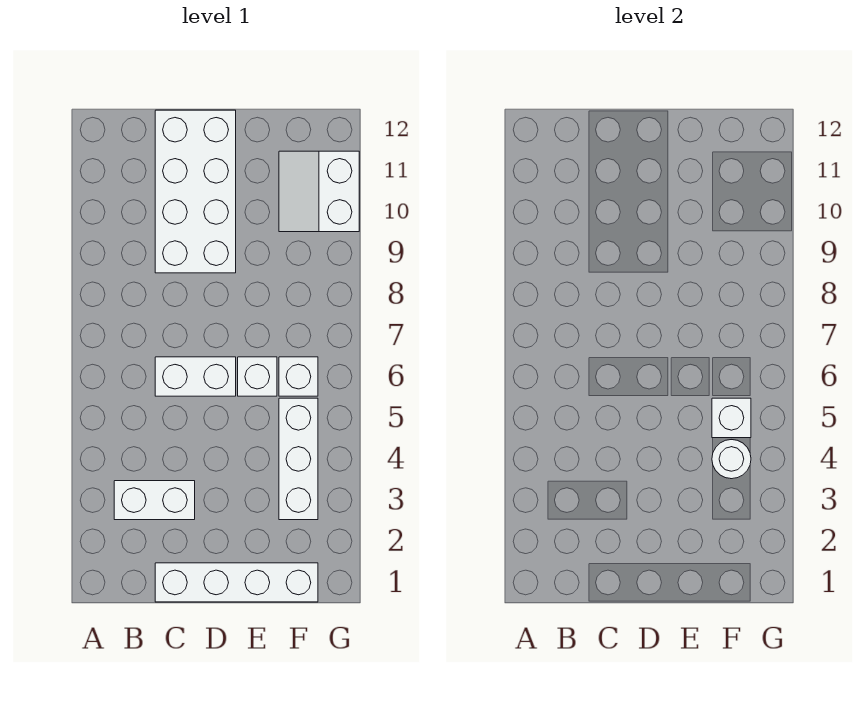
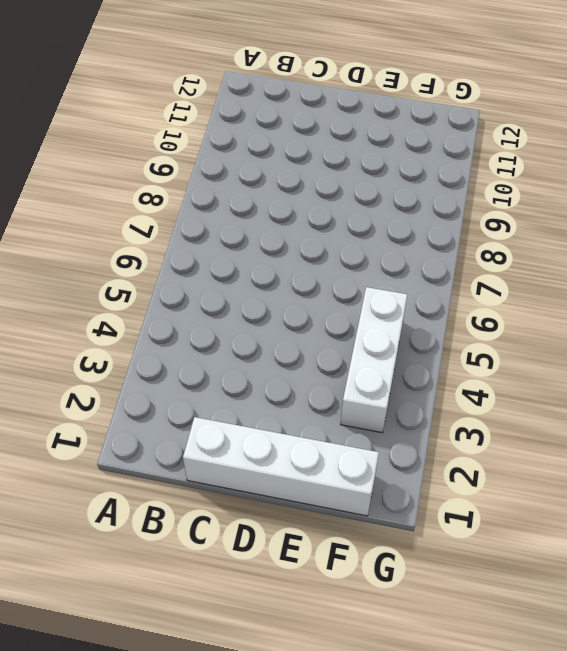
none -> white brick B3:C3 level 1
none -> white brick C6:D6 level 1

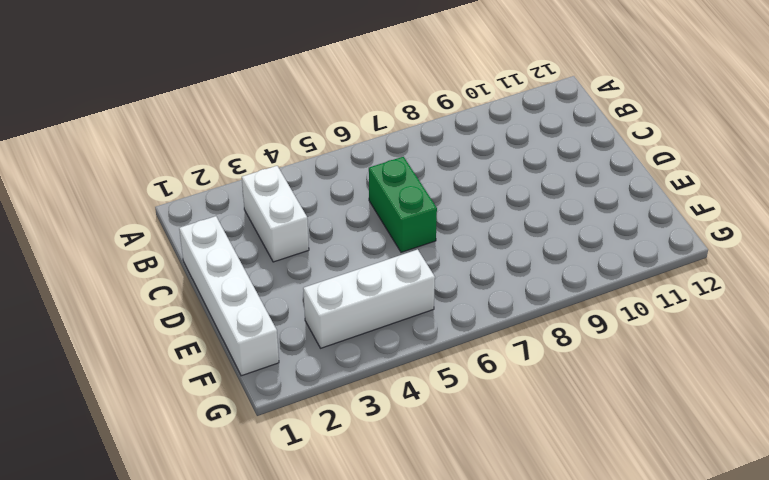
green brick C6:D6 level 1 -> white brick C6:D6 level 1
none -> white brick C9:D12 level 1
none -> white brick E6 level 1

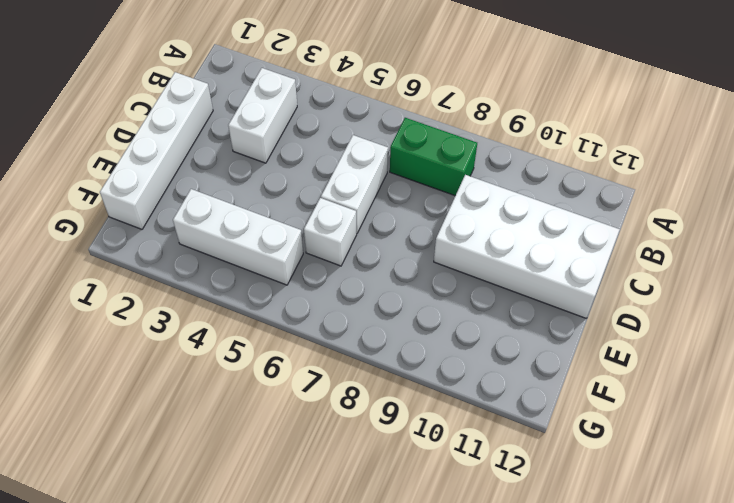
green brick B7:B8 level 1 -> none
none -> white brick F6 level 1
none -> white slope F10:G11 level 1 top G

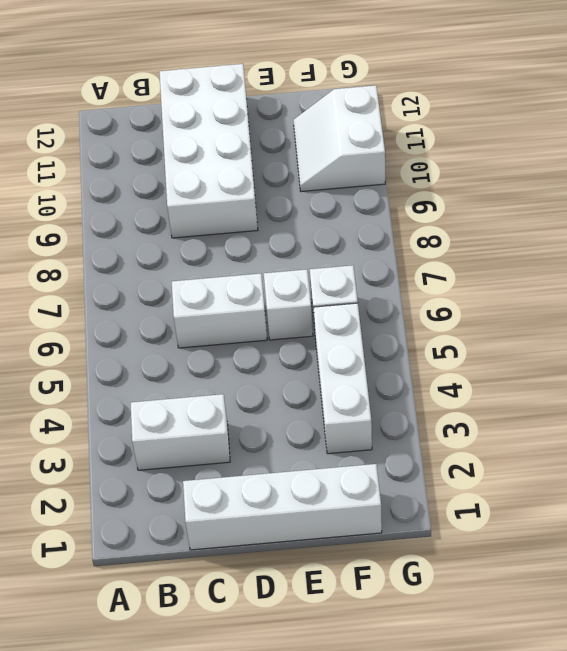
none -> white round brick F4 level 2
none -> white brick F5 level 2

